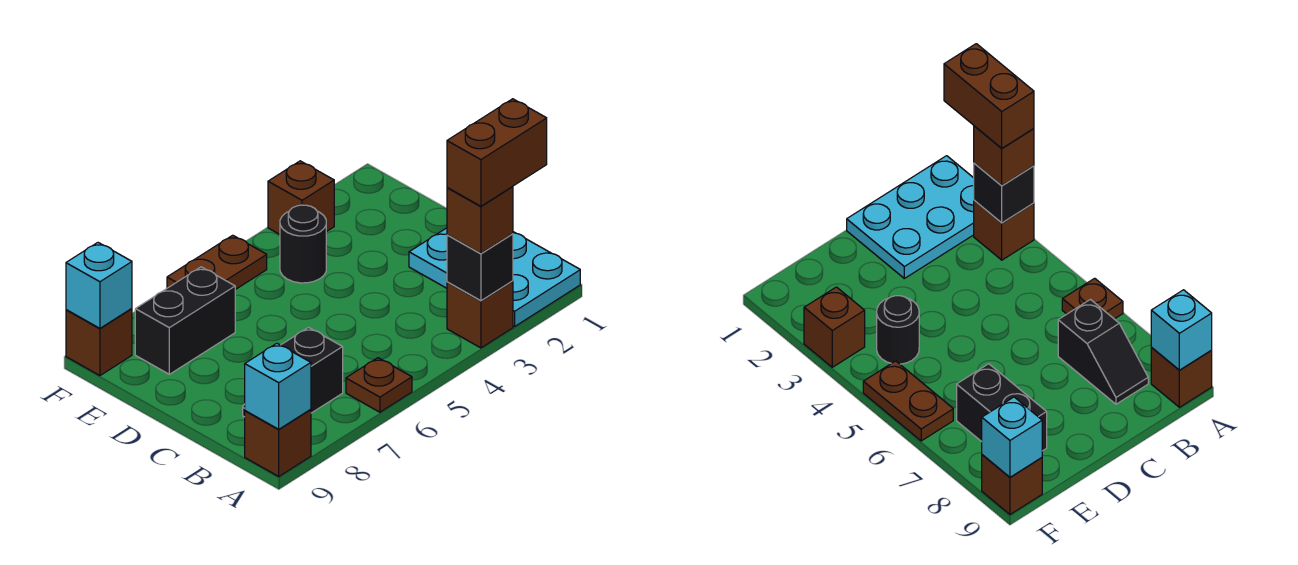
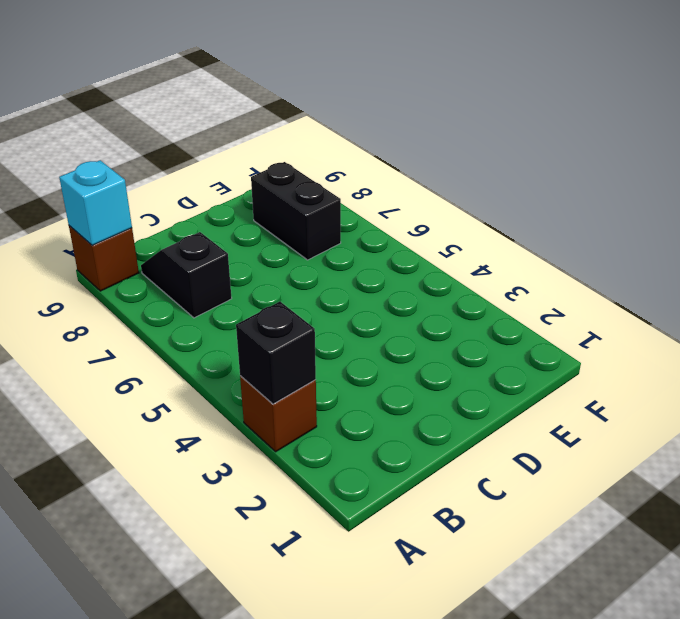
none -> cyan plate A1:C2 level 1
none -> brown plate A6 level 1
none -> black round brick E4 level 1

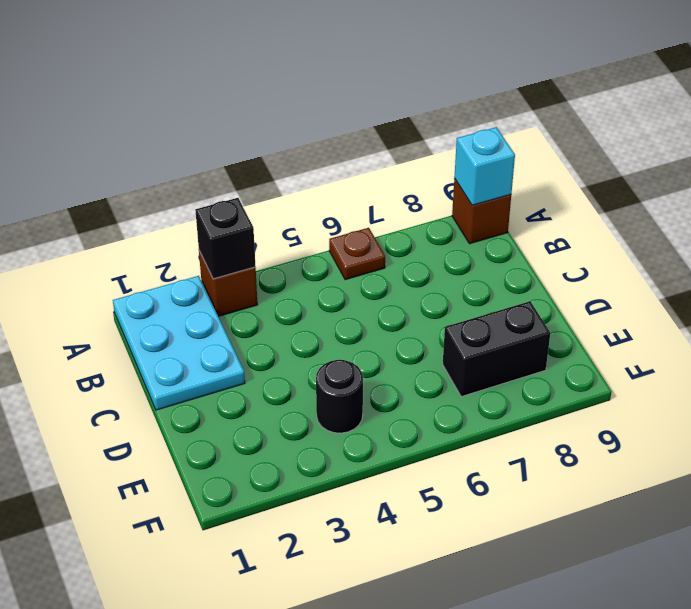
none -> black slope B7:B8 level 1 top 7
none -> brown brick F3 level 1
none -> brown plate F5:F6 level 1

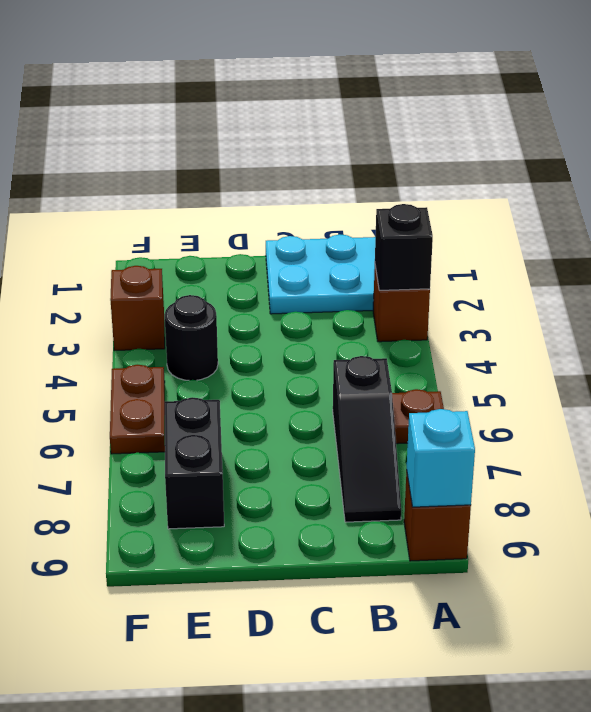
black slope B6:B8 level 1 top 6 -> black slope B7:B8 level 1 top 7
none -> brown brick F9 level 1
none -> cyan brick F9 level 2
none -> brown brick A3 level 3

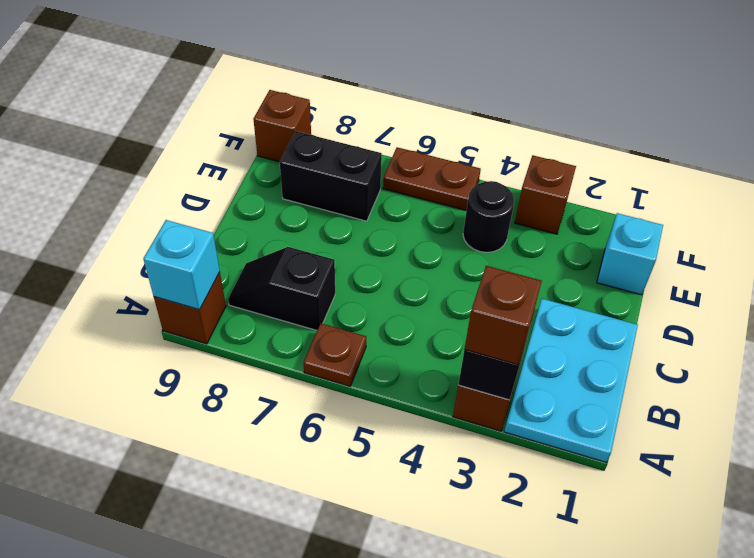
cyan brick E1 level 1 -> cyan brick F9 level 2
none -> brown brick A2:A3 level 4

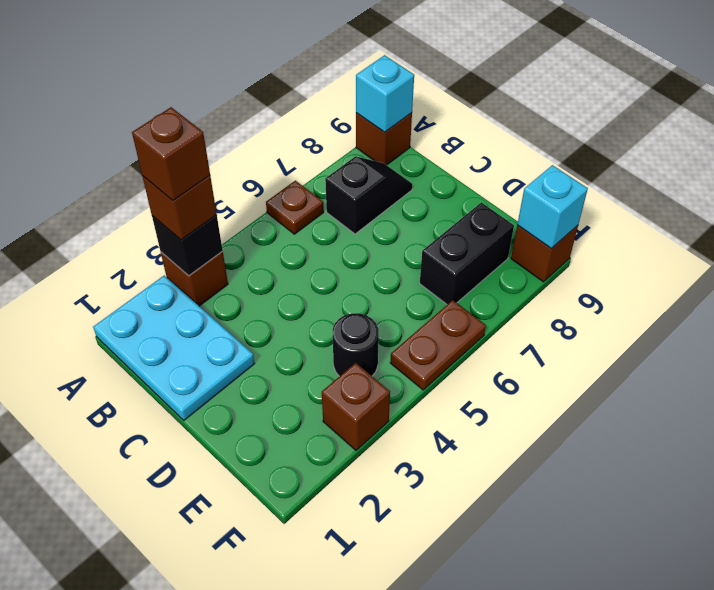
brown brick A3 level 4 -> brown brick A2:A3 level 4

